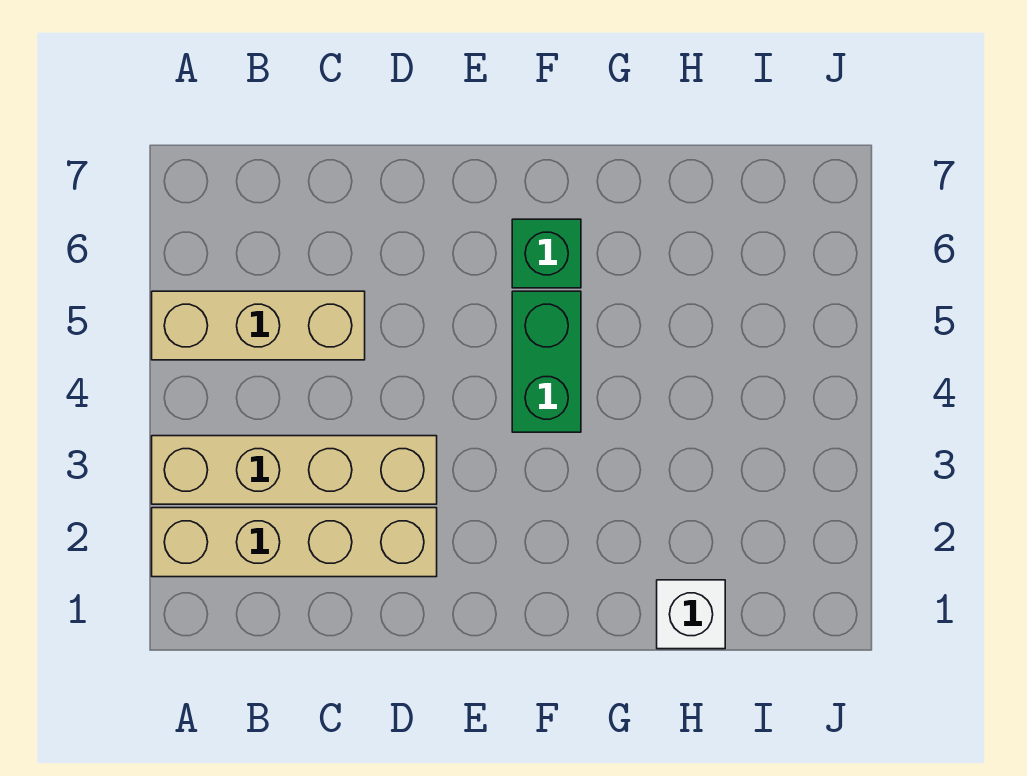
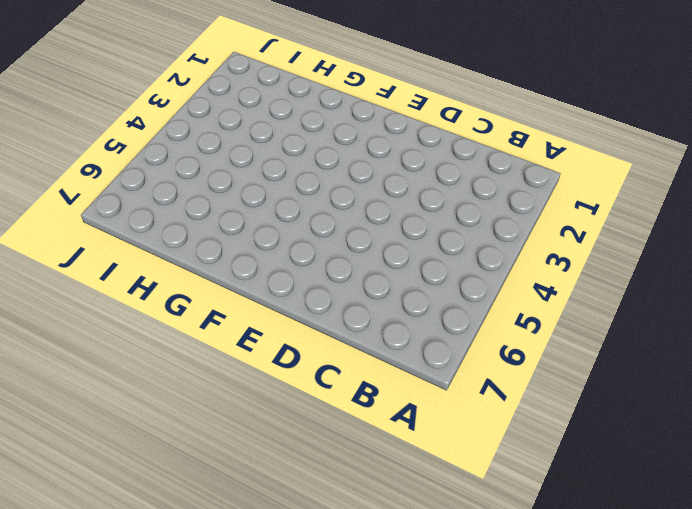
none -> tan brick A2:D2 level 1
none -> tan brick A3:D3 level 1

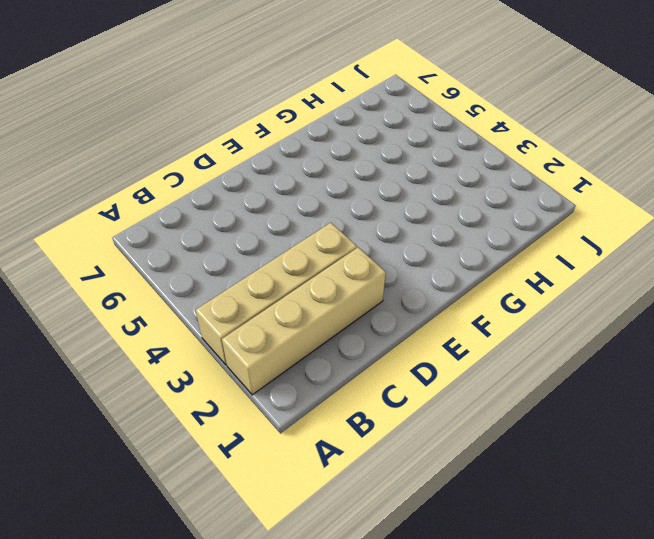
none -> tan brick A5:C5 level 1
none -> green brick F4:F5 level 1

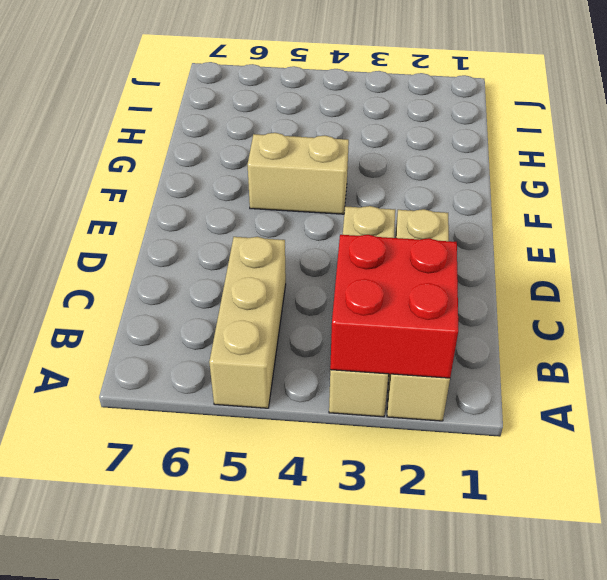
red brick A2:B3 level 2 -> none
tan brick F4:F5 level 1 -> green brick F4:F5 level 1
none -> green brick F6 level 1
none -> white brick H1 level 1

